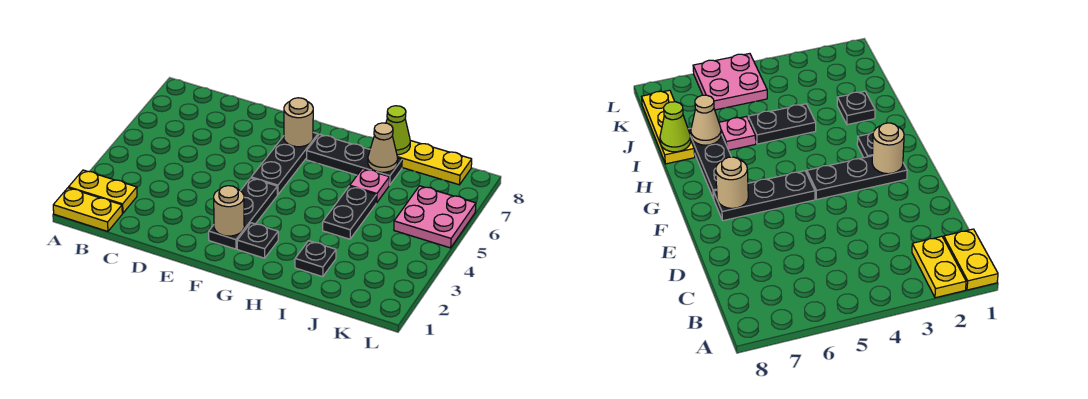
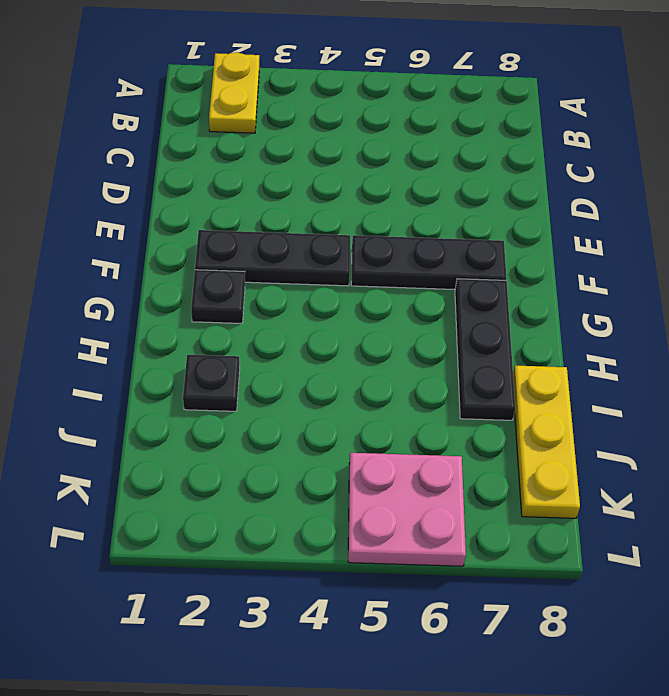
none -> yellow plate A1:B1 level 1
none -> black plate I4:I5 level 1
none -> pink plate I6 level 1

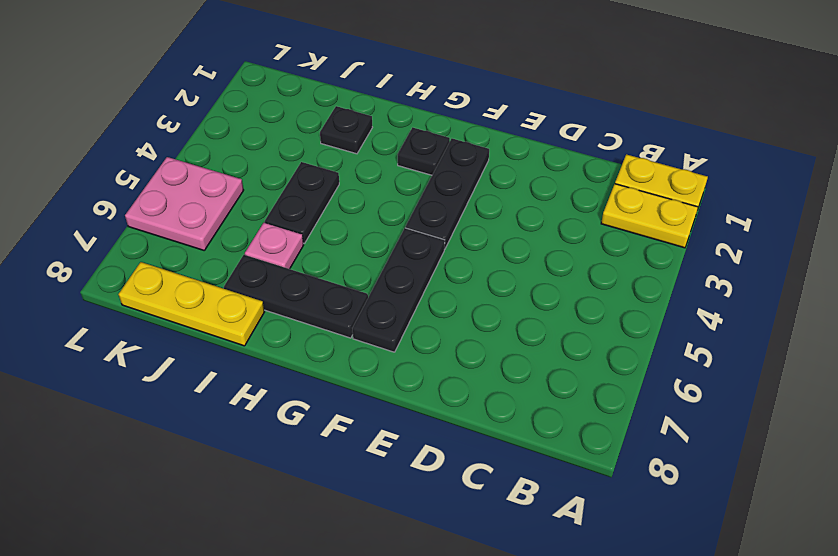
none -> tan round brick F2 level 2
none -> tan round brick F7 level 2
none -> tan cone I7 level 2

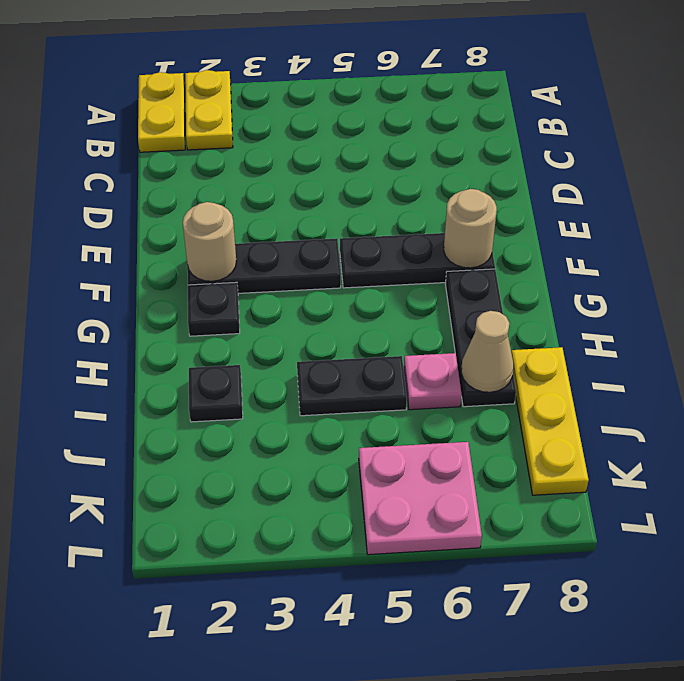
none -> lime cone I8 level 2

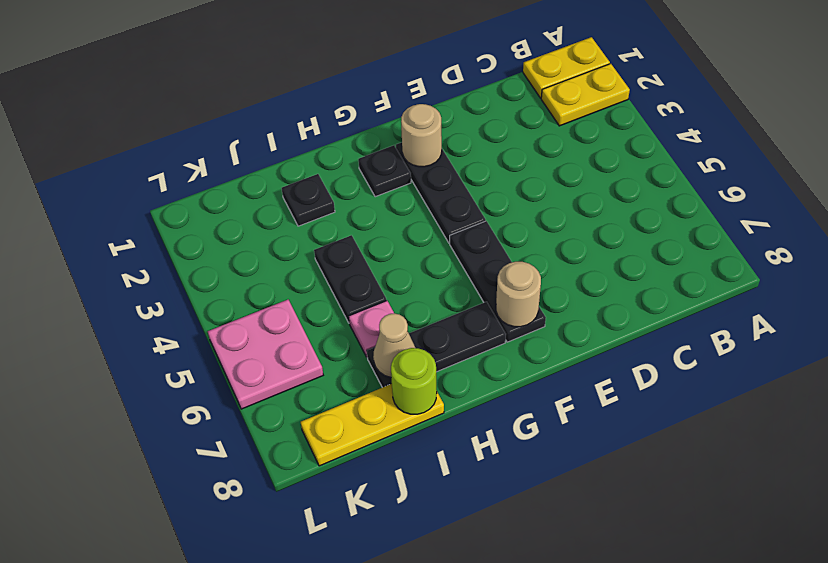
lime round brick I8 level 2 -> lime cone I8 level 2

